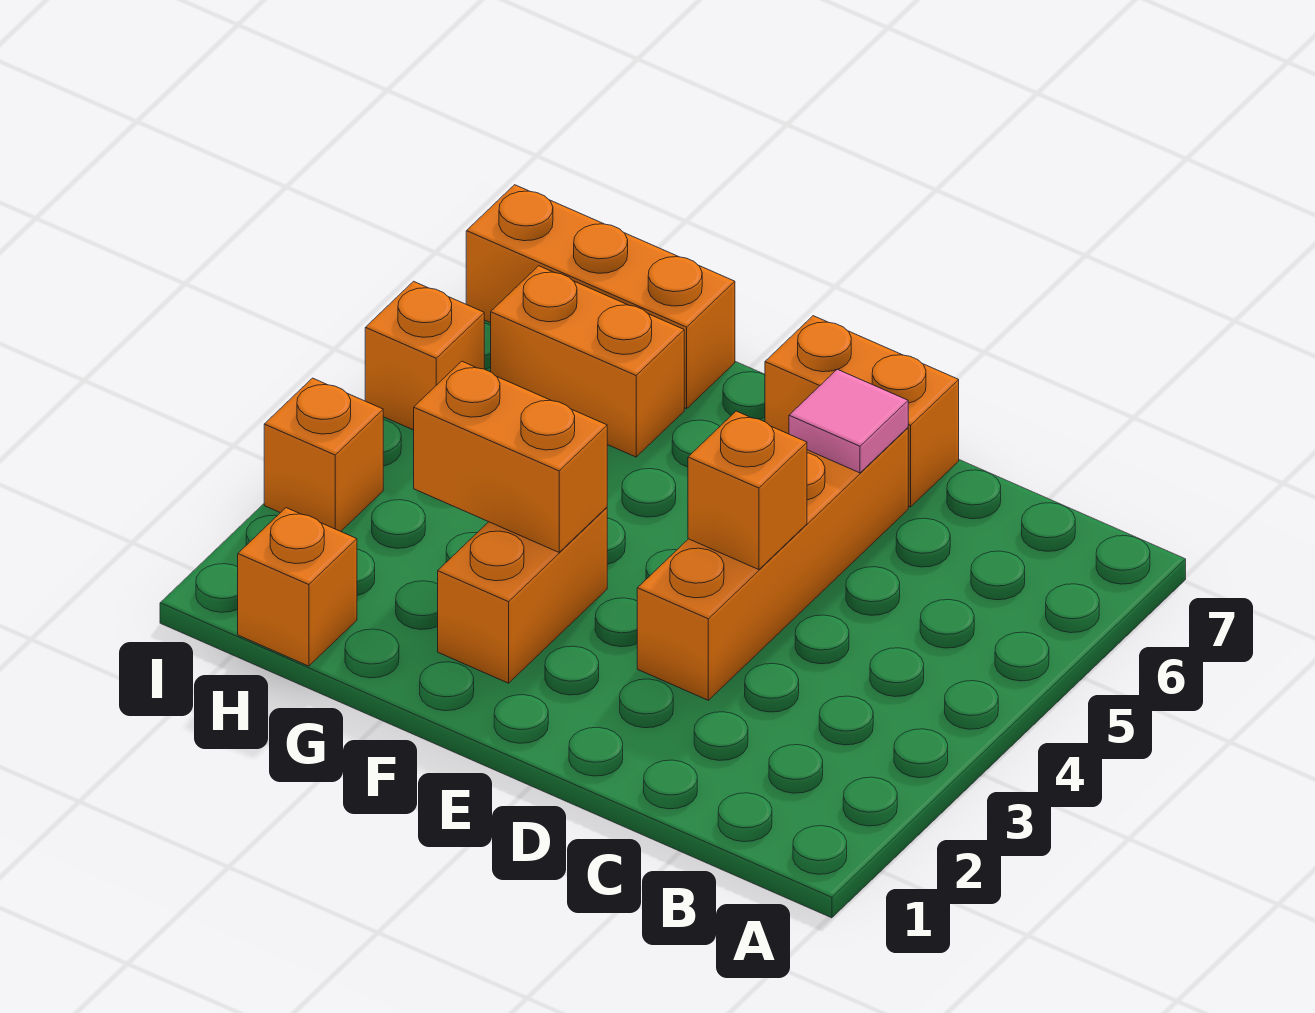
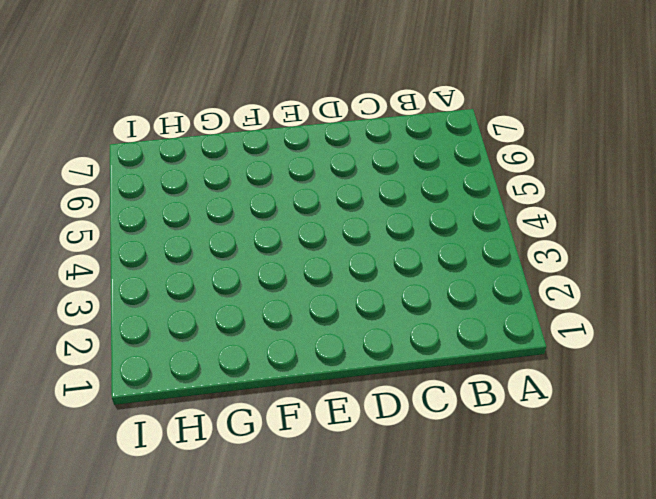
none -> orange brick D3:D6 level 1
none -> orange brick D7:E7 level 1

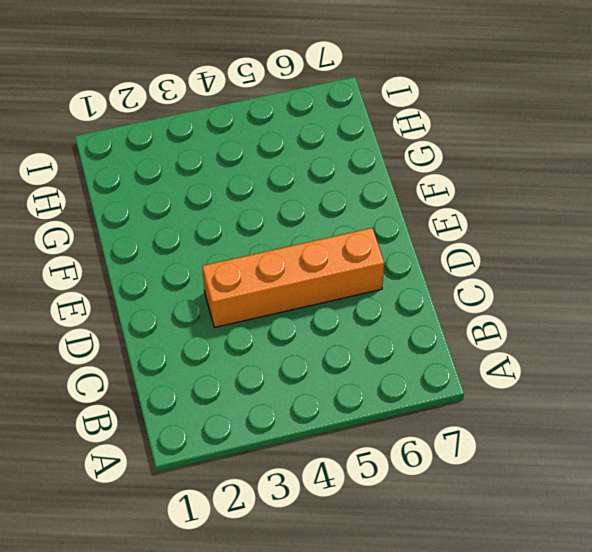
none -> orange brick D7:E7 level 1
none -> orange brick F2:F3 level 1

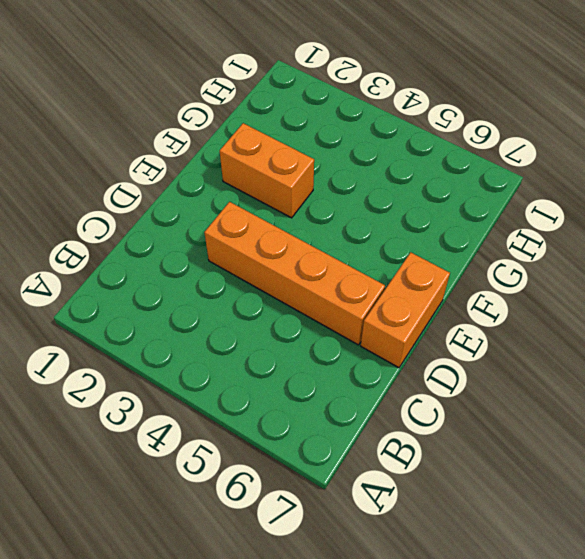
none -> orange brick G6:H6 level 1
none -> orange brick G7:I7 level 1

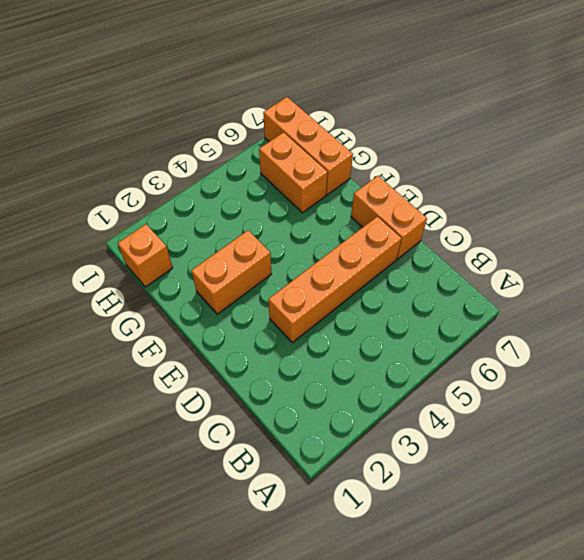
none -> orange brick I3 level 1
none -> orange brick I5 level 1

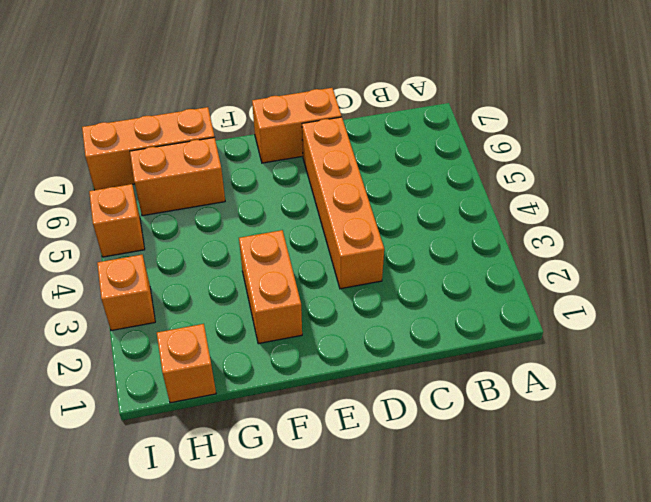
none -> orange brick D4 level 2
none -> pink tile D6 level 2

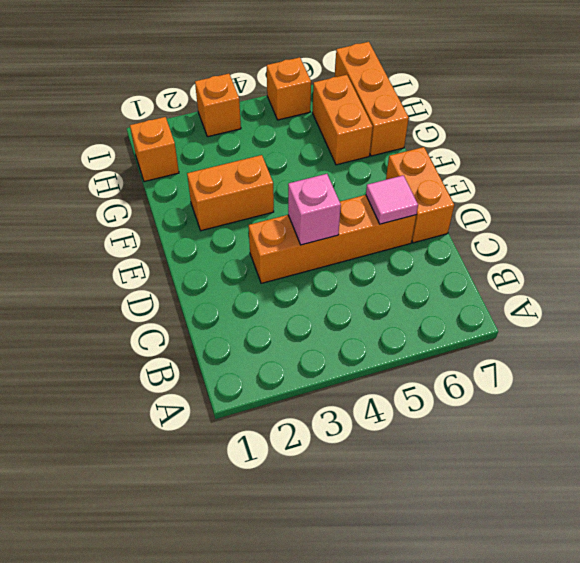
pink brick D4 level 2 -> orange brick D4 level 2
none -> orange brick F3:G3 level 2

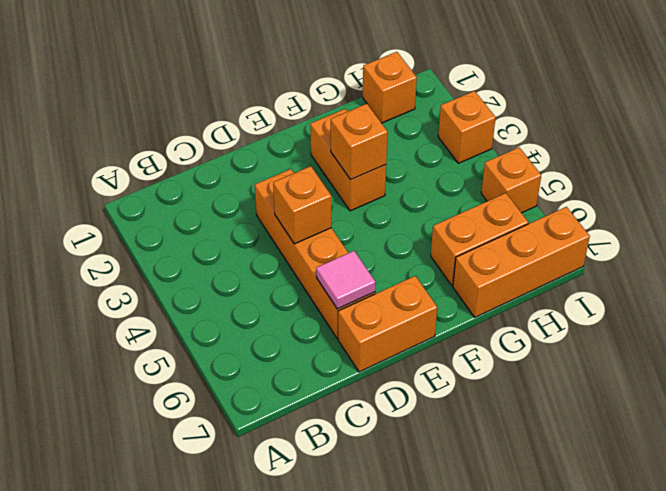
orange brick F3 level 2 -> orange brick F3:G3 level 2

